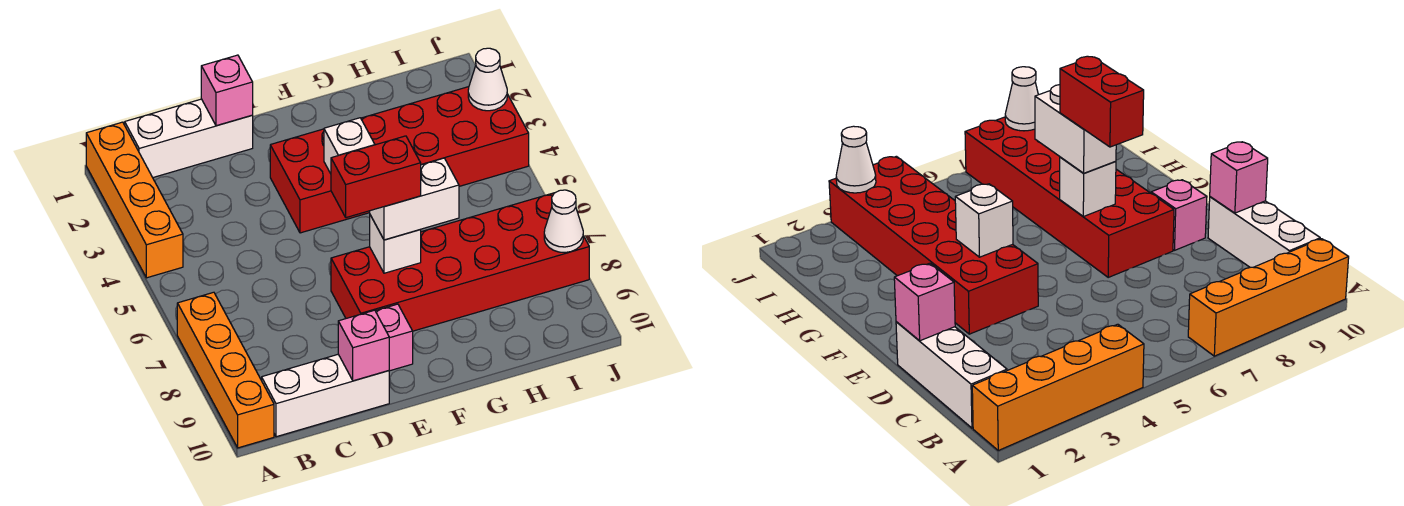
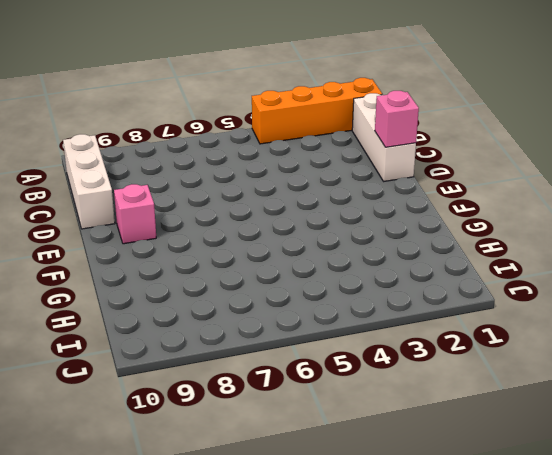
none -> orange brick A7:A10 level 1
none -> red brick E3:J4 level 1
none -> red brick E7:J8 level 1

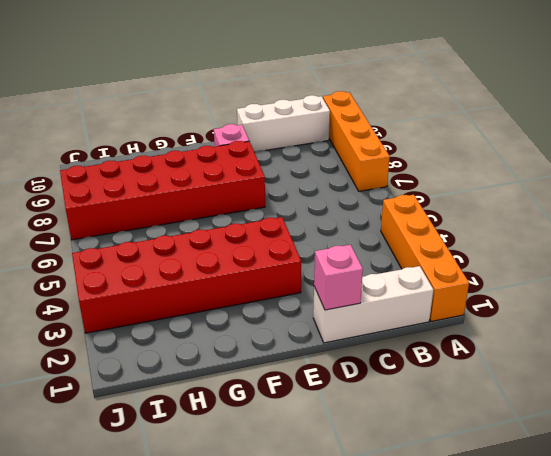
none -> pink brick D10 level 2
none -> white brick F4 level 2
none -> white brick F7 level 2

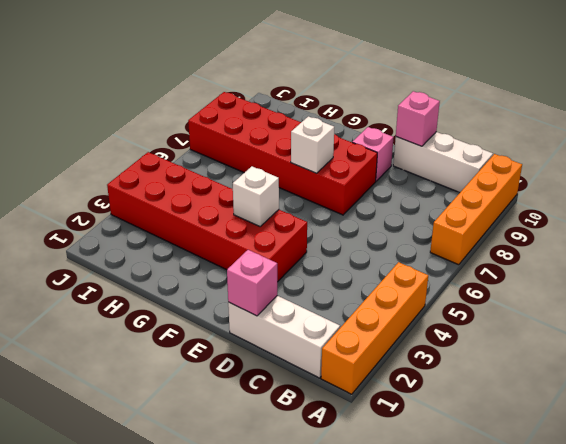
none -> white cone J3 level 2
none -> white cone J8 level 2
none -> white brick F7:G7 level 3

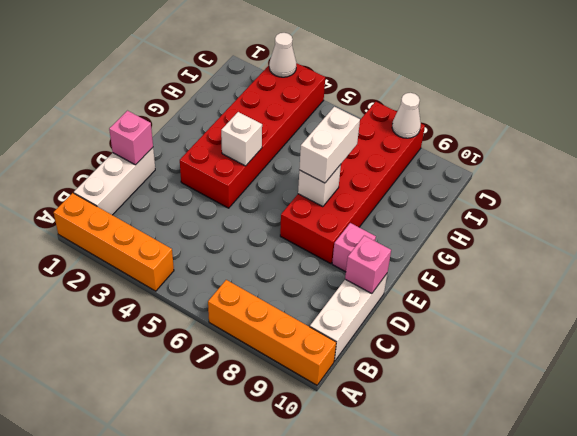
none -> red brick E7:F7 level 4

